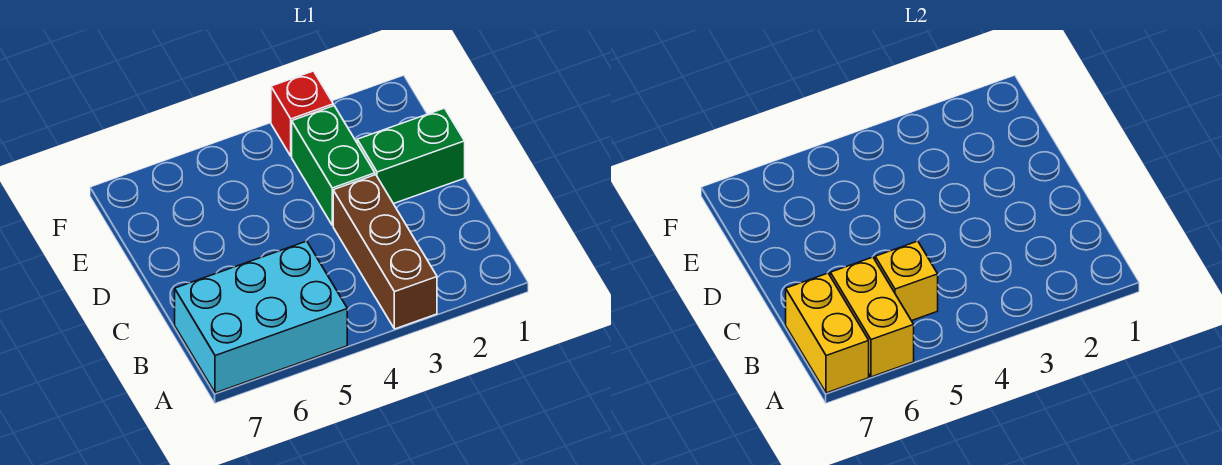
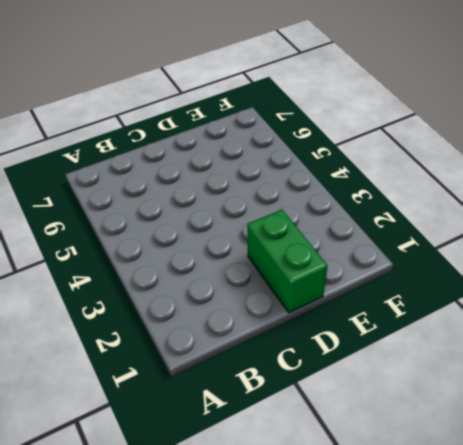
none -> brown brick A3:C3 level 1
none -> cyan brick A5:B7 level 1

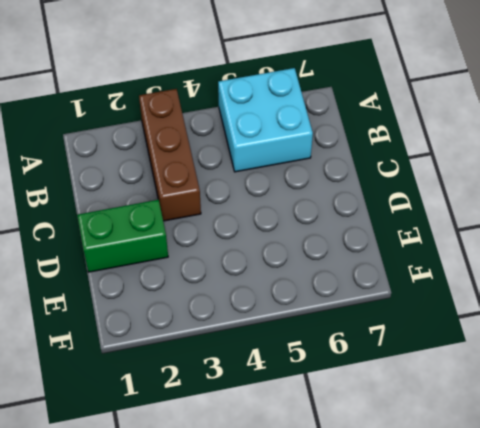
cyan brick A5:B6 level 1 -> cyan brick A5:B7 level 1
none -> green brick D3:E3 level 1
none -> red brick F3 level 1

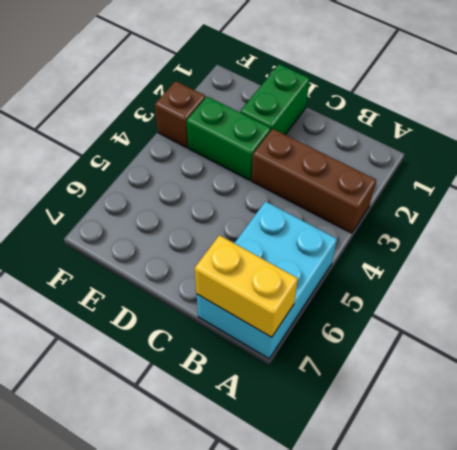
brown brick F3 level 1 -> red brick F3 level 1
none -> yellow brick A6:B6 level 2
none -> yellow brick B5 level 2

